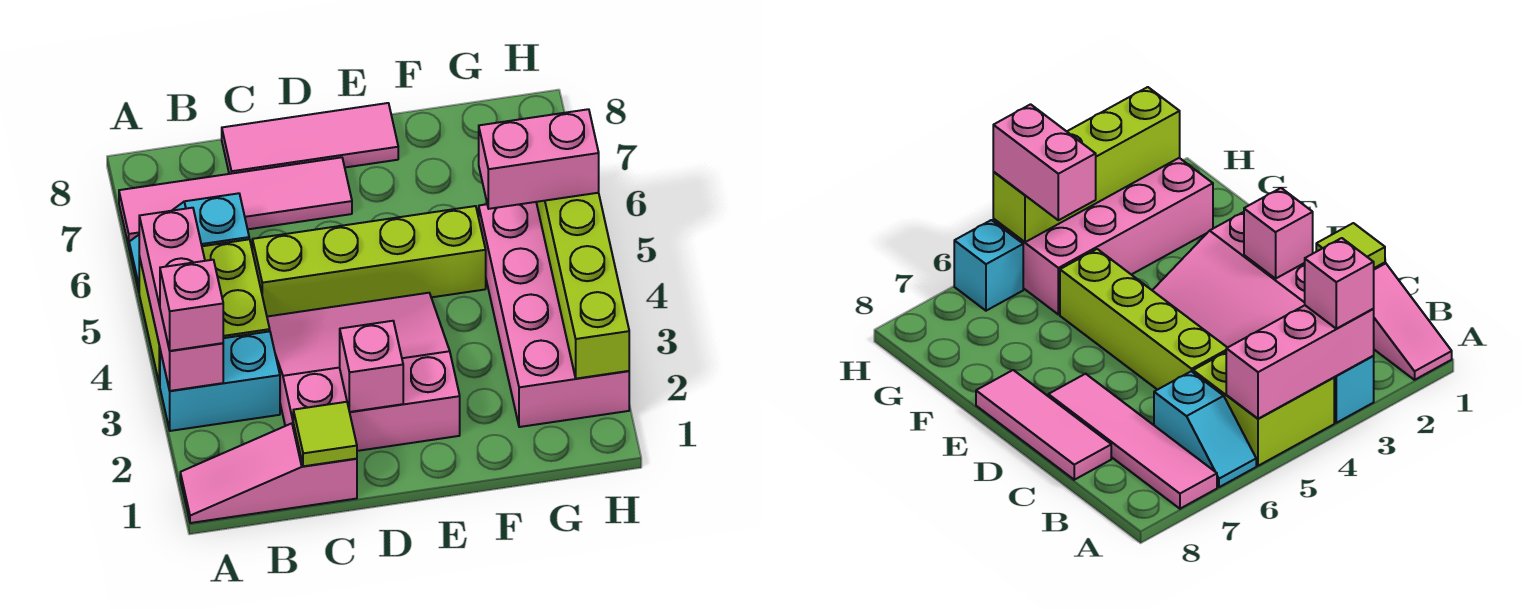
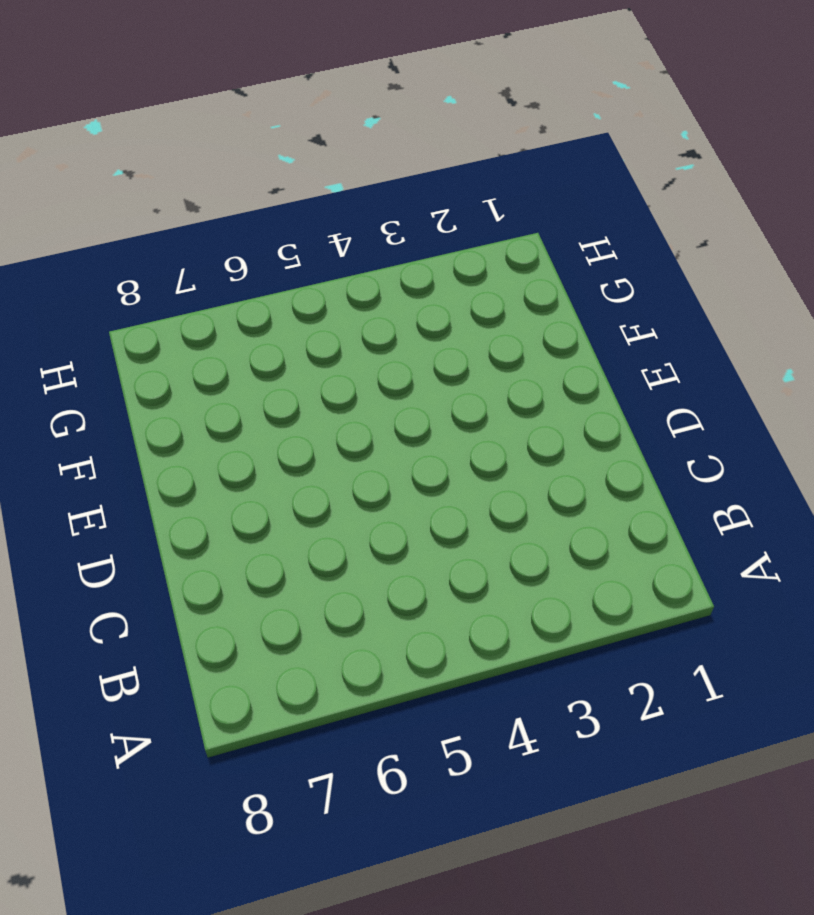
none -> pink slope A1:C1 level 1 top C
none -> cyan brick A3:B3 level 1
none -> lime brick A4:B5 level 1

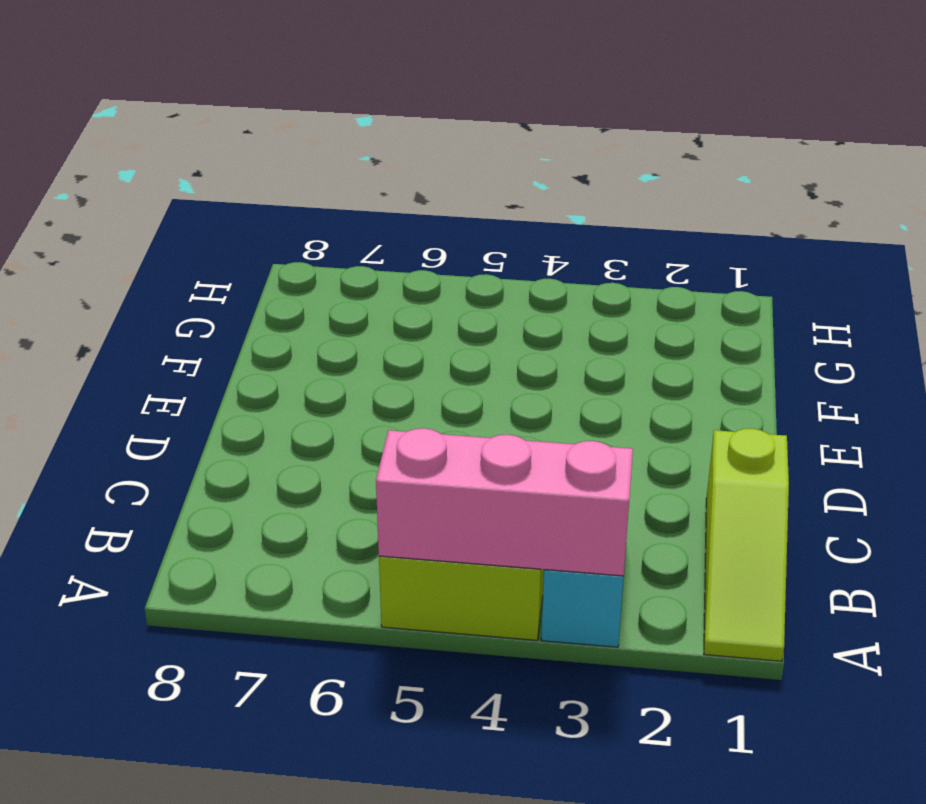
lime slope A1:C1 level 1 top C -> pink slope A1:C1 level 1 top C
none -> cyan slope A6:B6 level 1 top B
none -> pink tile A7:D7 level 1
none -> pink slope C2:E4 level 1 top 2

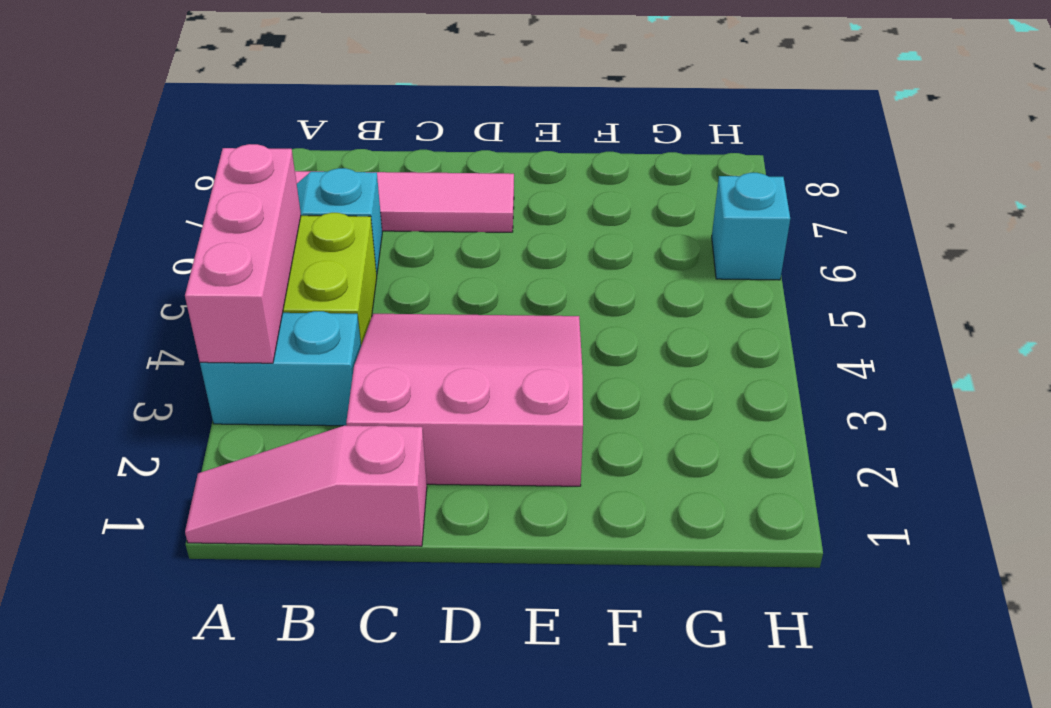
none -> lime brick C5:F5 level 1
none -> pink tile C8:E8 level 1
none -> pink brick G2:H5 level 1

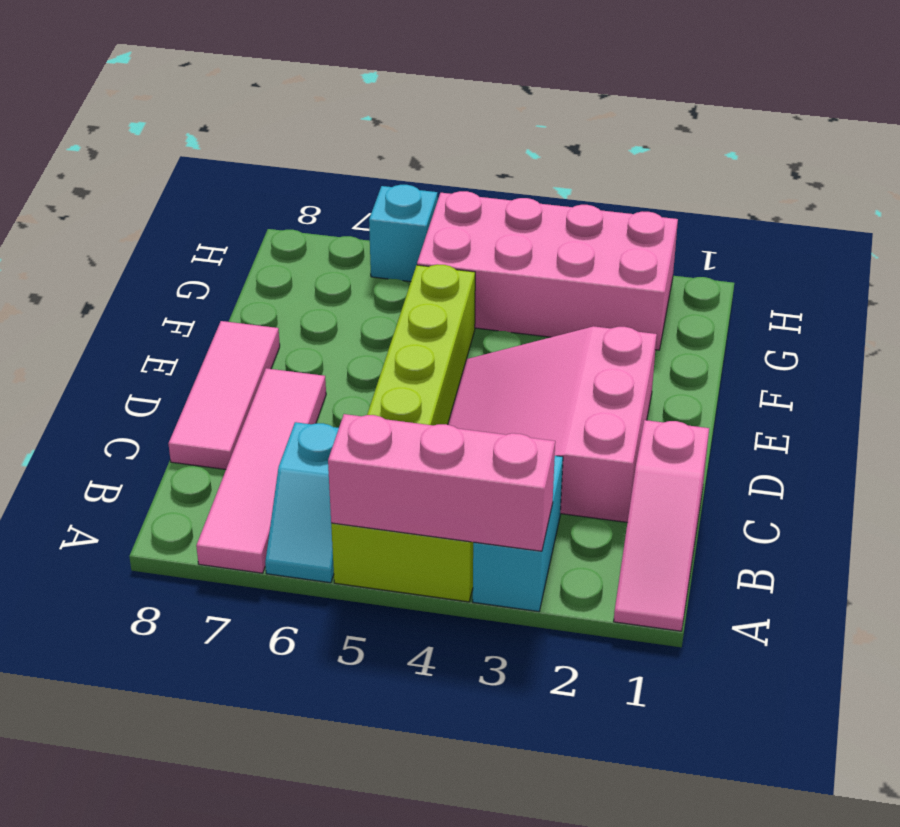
none -> lime tile C1 level 2
none -> pink brick D2 level 2
none -> lime brick H2:H5 level 2

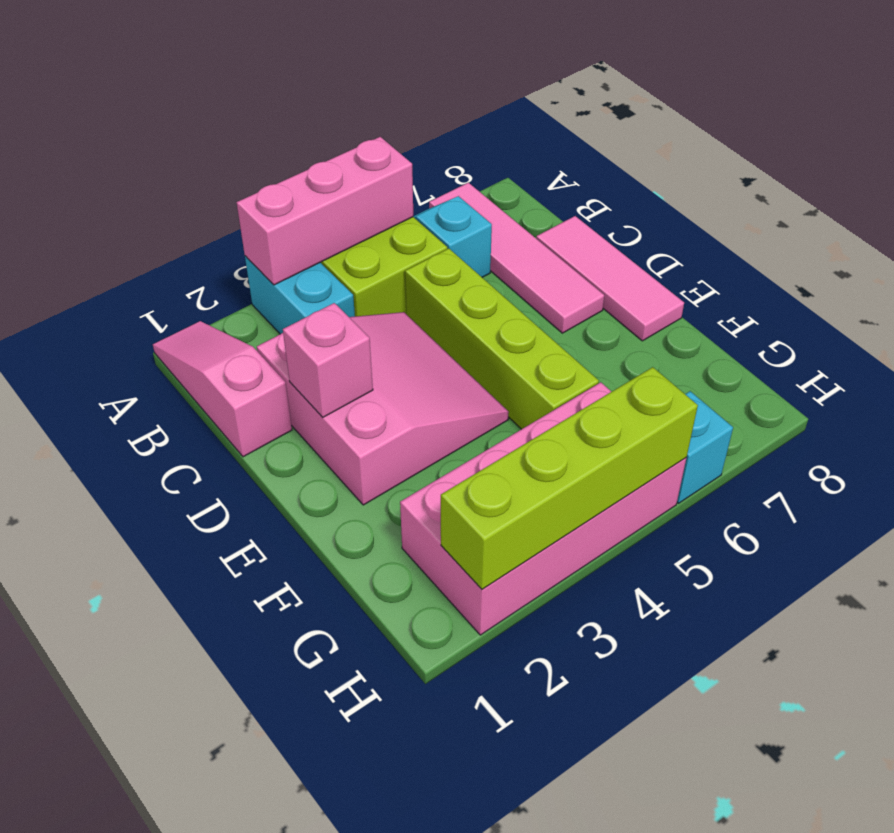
none -> lime tile C1 level 2
none -> pink brick A3 level 3
none -> pink brick G5:H5 level 3

